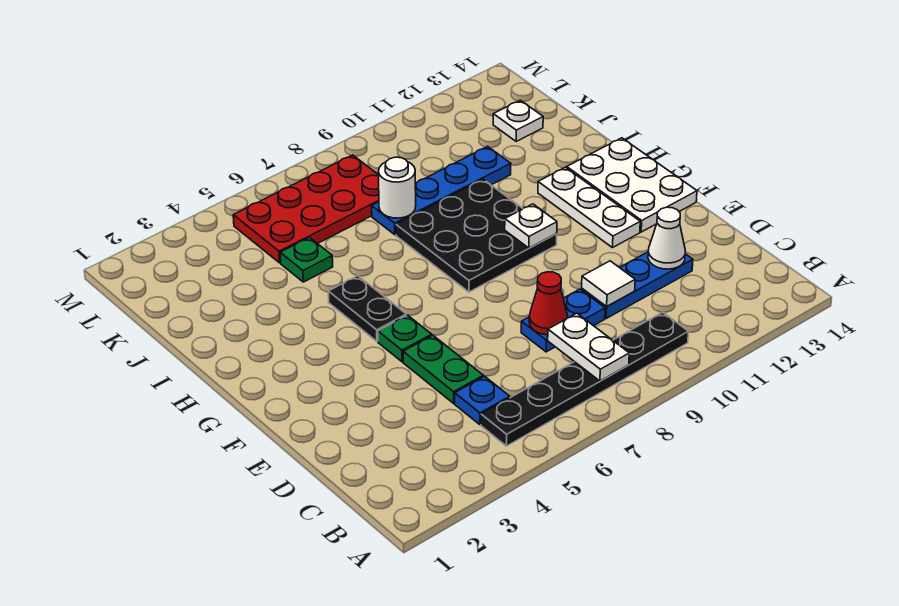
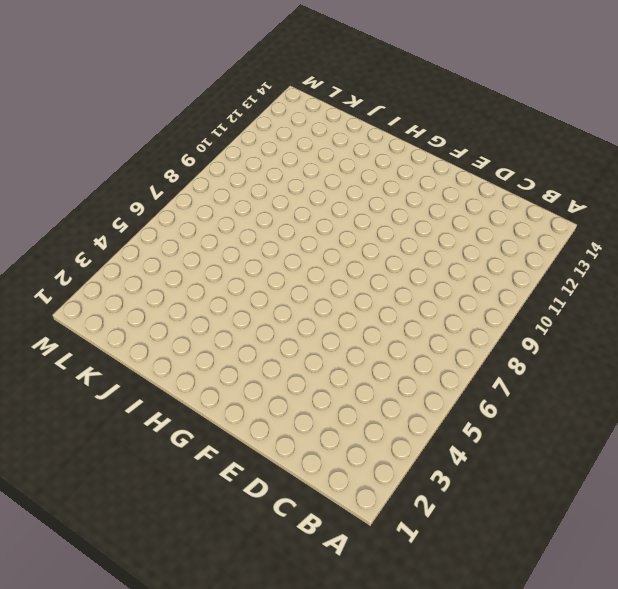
none -> black plate B5:B10 level 1
none -> blue plate C5 level 1
none -> green plate D5:E5 level 1

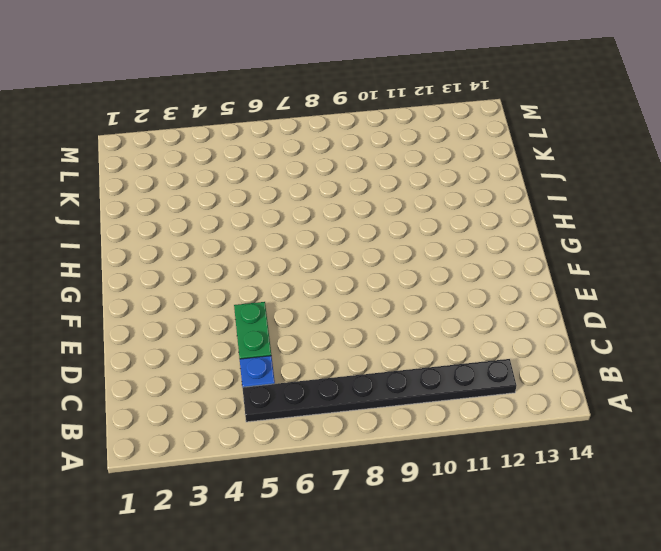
black plate B5:B12 level 1 -> black plate B5:B10 level 1
none -> blue plate D8:D9 level 1
none -> blue plate D10:D12 level 1
none -> green plate F5 level 1

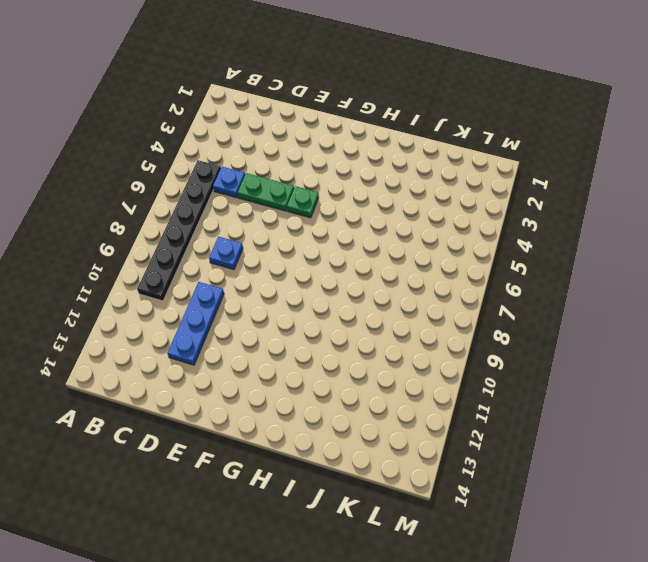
blue plate D8 level 1 -> blue plate D8:D9 level 1
none -> white plate F12:H12 level 1
none -> white plate F13:H14 level 1
none -> black plate G5:H5 level 1

